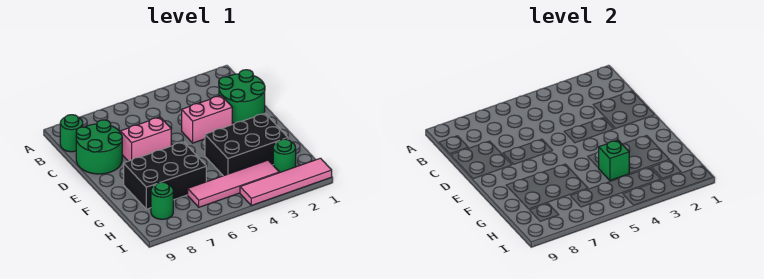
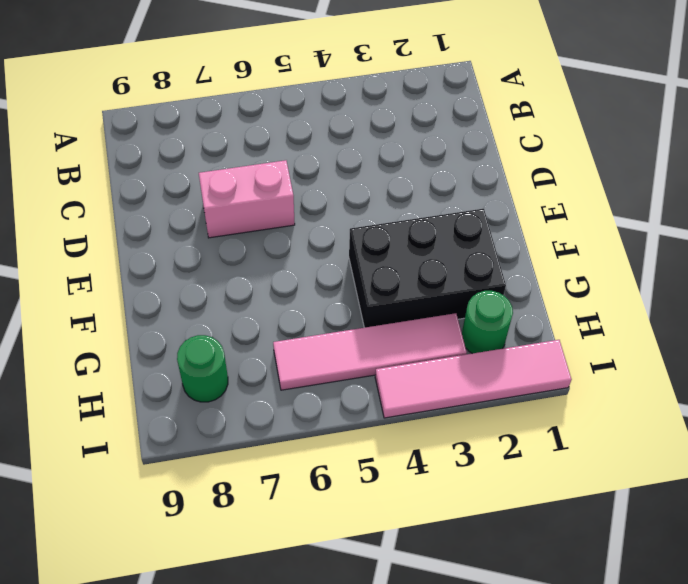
none -> green round brick B9 level 1
none -> green round brick C1:D2 level 1
none -> green round brick C8:D9 level 1

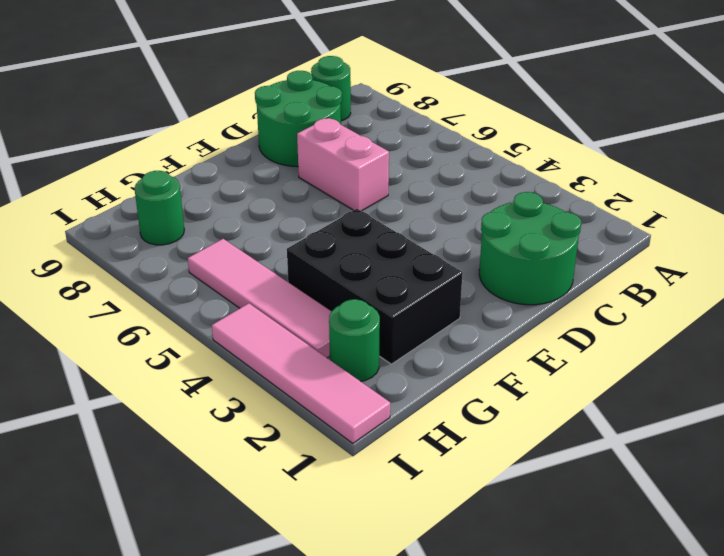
none -> pink brick D3:D4 level 1
none -> black brick F6:G8 level 1
none -> green brick G4 level 2

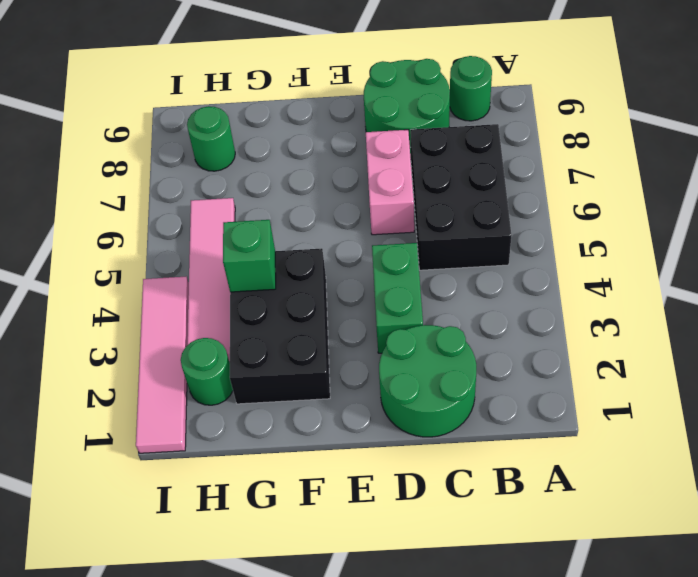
black brick B5:C7 level 1 -> black brick F6:G8 level 1
green brick D3:D4 level 1 -> pink brick D3:D4 level 1

